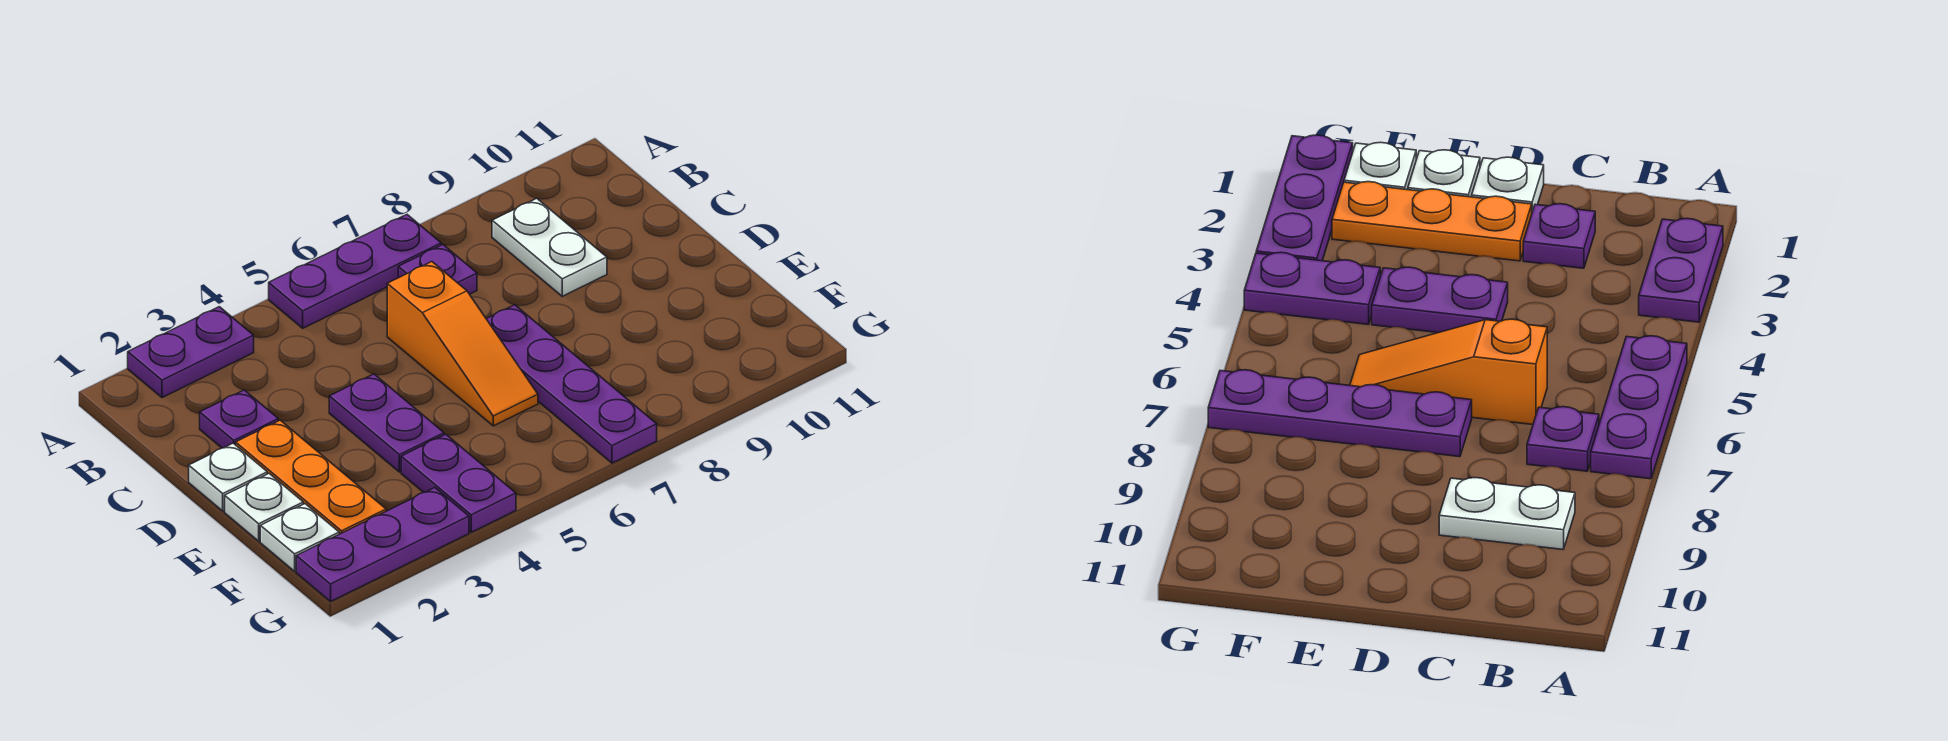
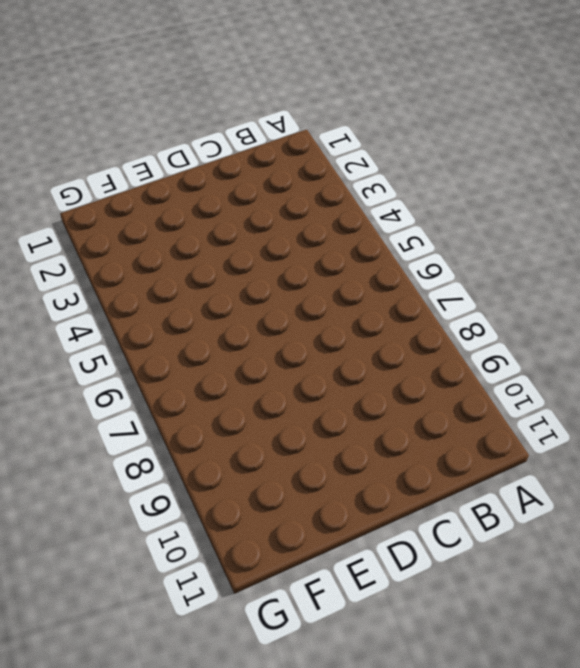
none -> purple plate A2:A3 level 1
none -> purple plate A5:A7 level 1
none -> purple plate B7 level 1

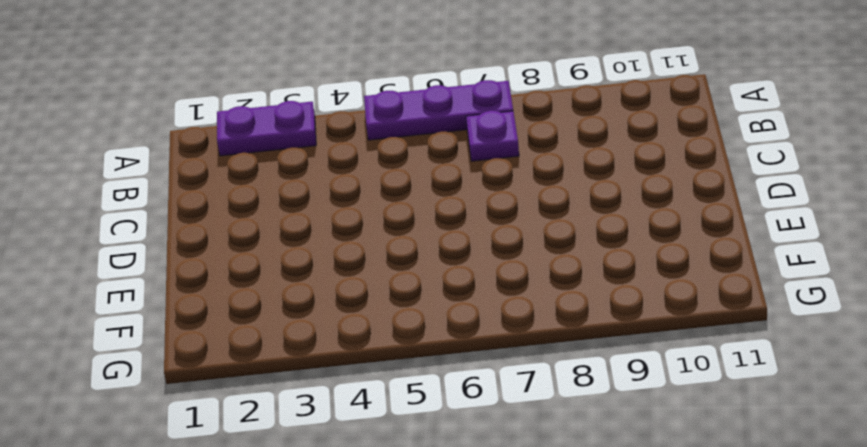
none -> white plate B9:C9 level 1
none -> purple plate C2 level 1
none -> orange slope C6:E6 level 1 top C

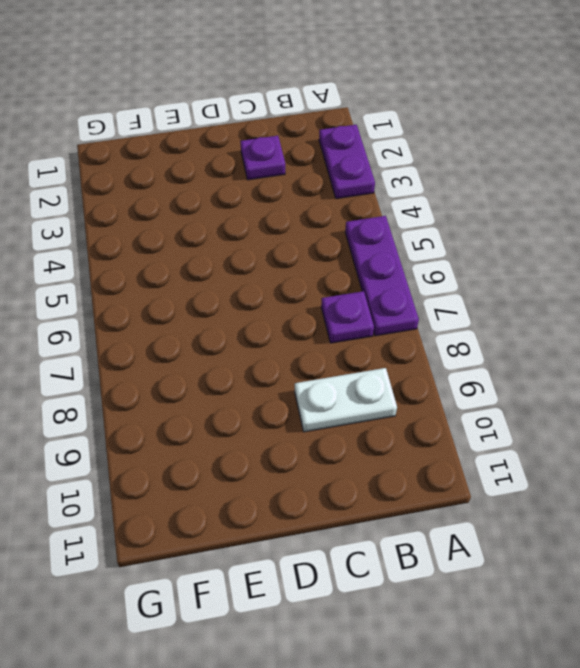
none -> orange slope C6:E6 level 1 top C
none -> white plate D1 level 1
none -> orange plate D2:F2 level 1

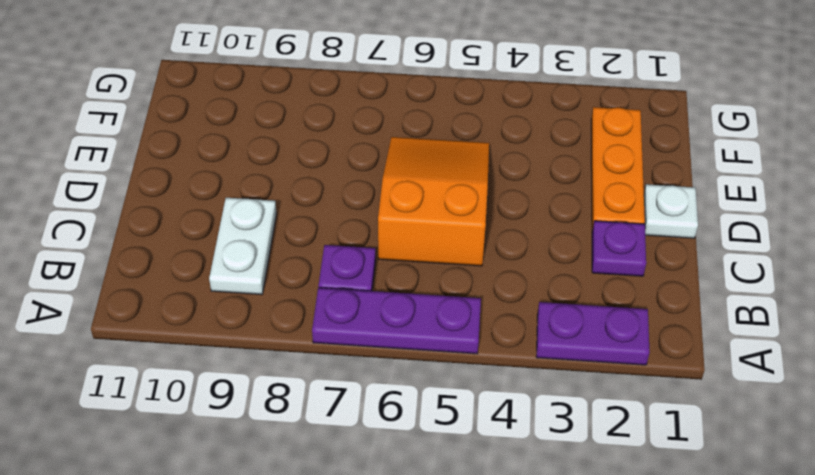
orange slope C5:E6 level 1 top C -> orange slope C6:E6 level 1 top C
none -> purple plate D4:E4 level 1
none -> purple plate D7:G7 level 1
none -> white plate E1 level 1

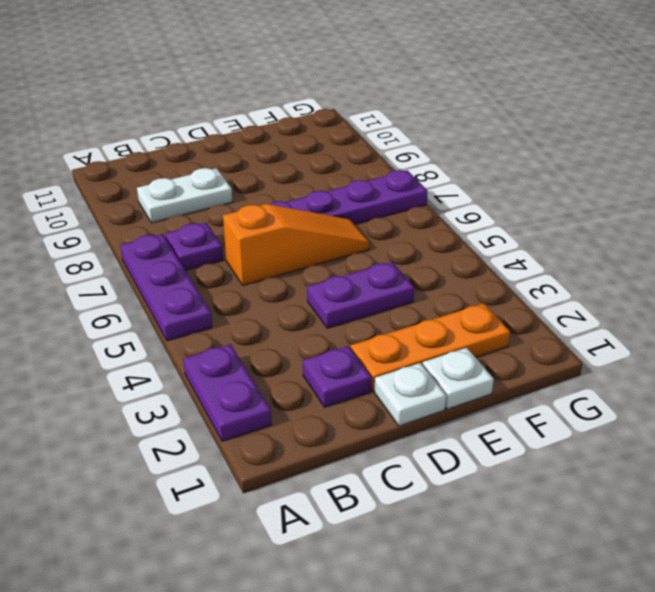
none -> white plate F1 level 1
none -> purple plate F4:G4 level 1
none -> purple plate G1:G3 level 1

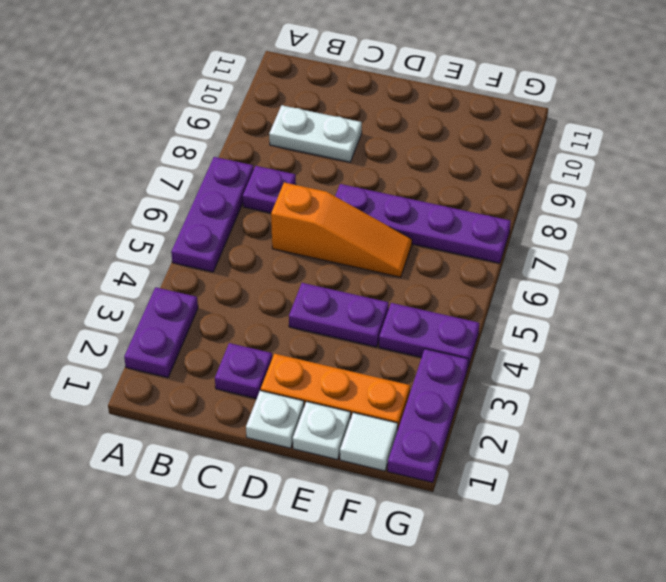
white tile F1 level 1 -> white plate F1 level 1

